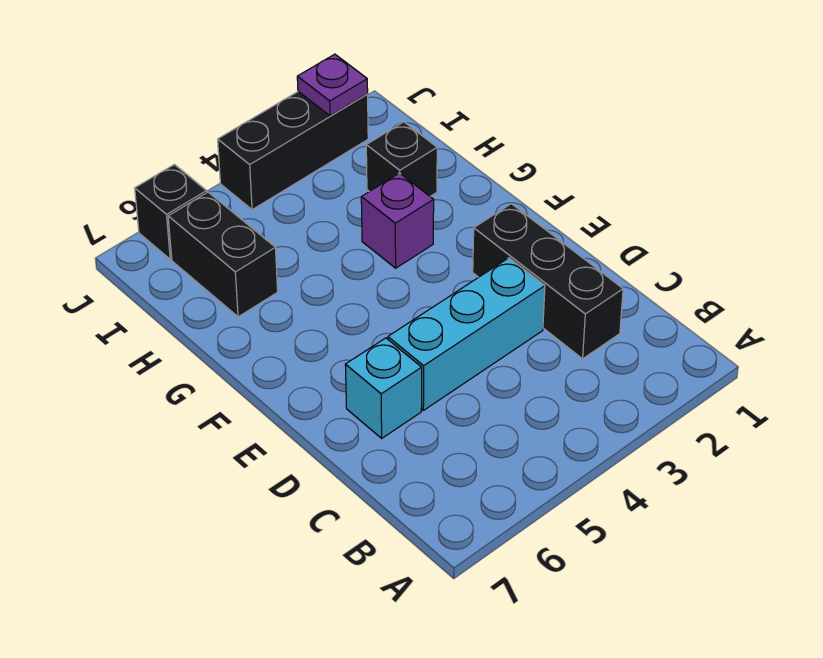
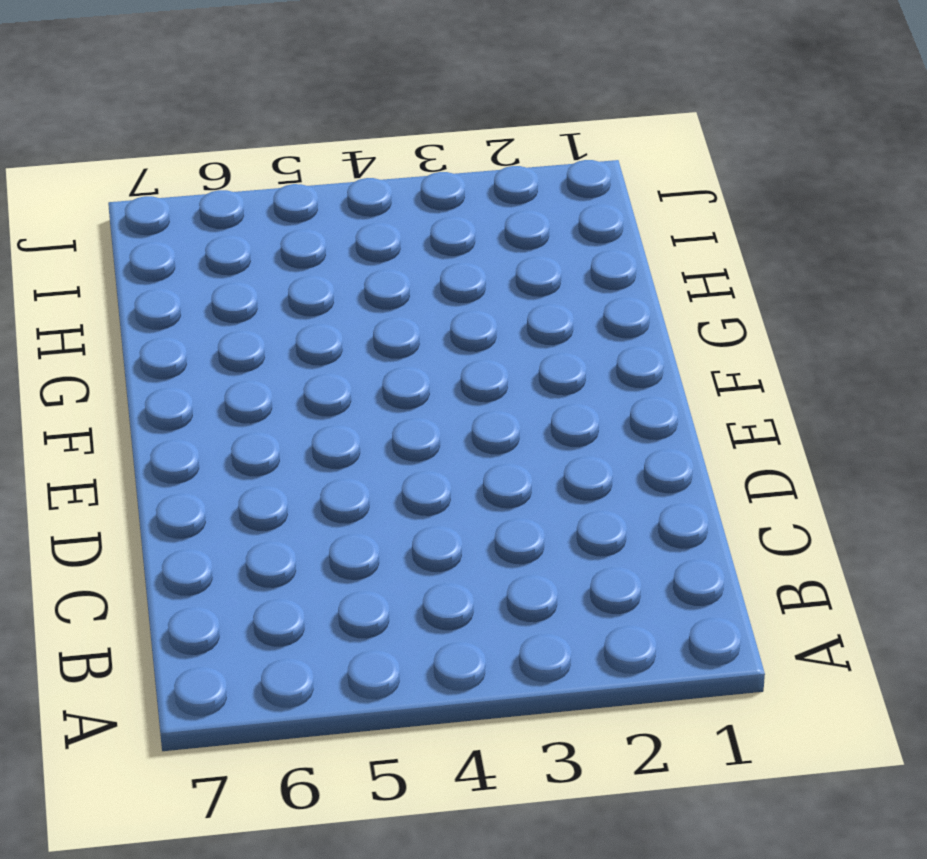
none -> black brick C2:E2 level 1
none -> cyan brick D3:D5 level 1

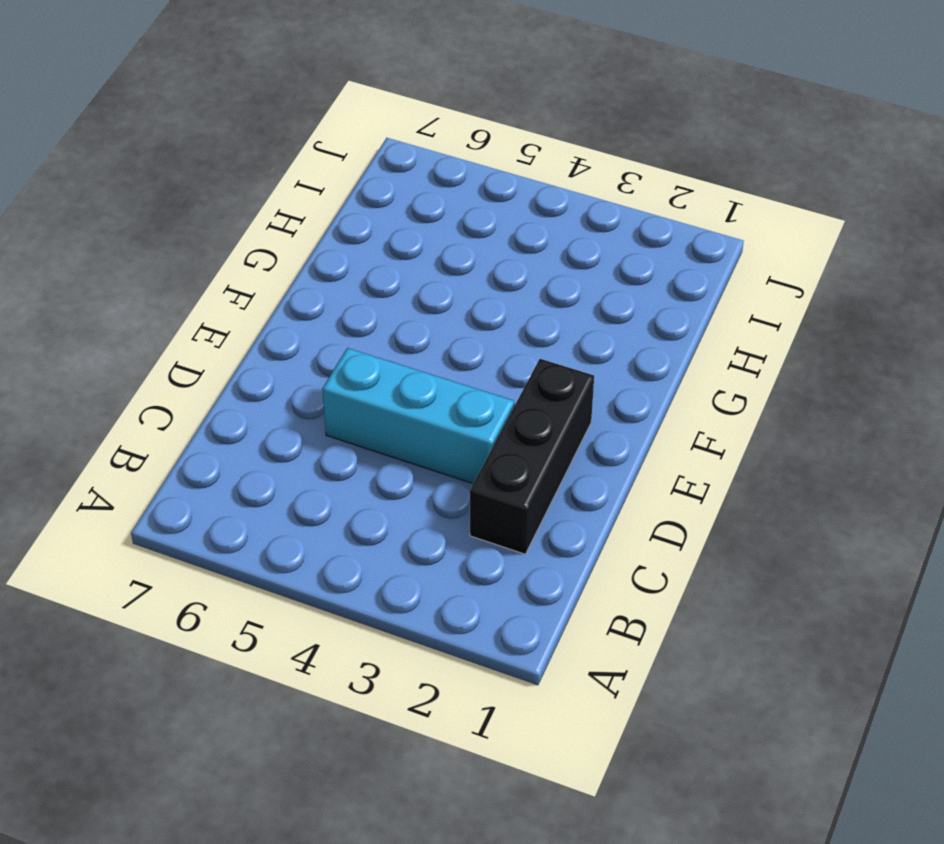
none -> cyan brick D6 level 1
none -> purple brick G3 level 1

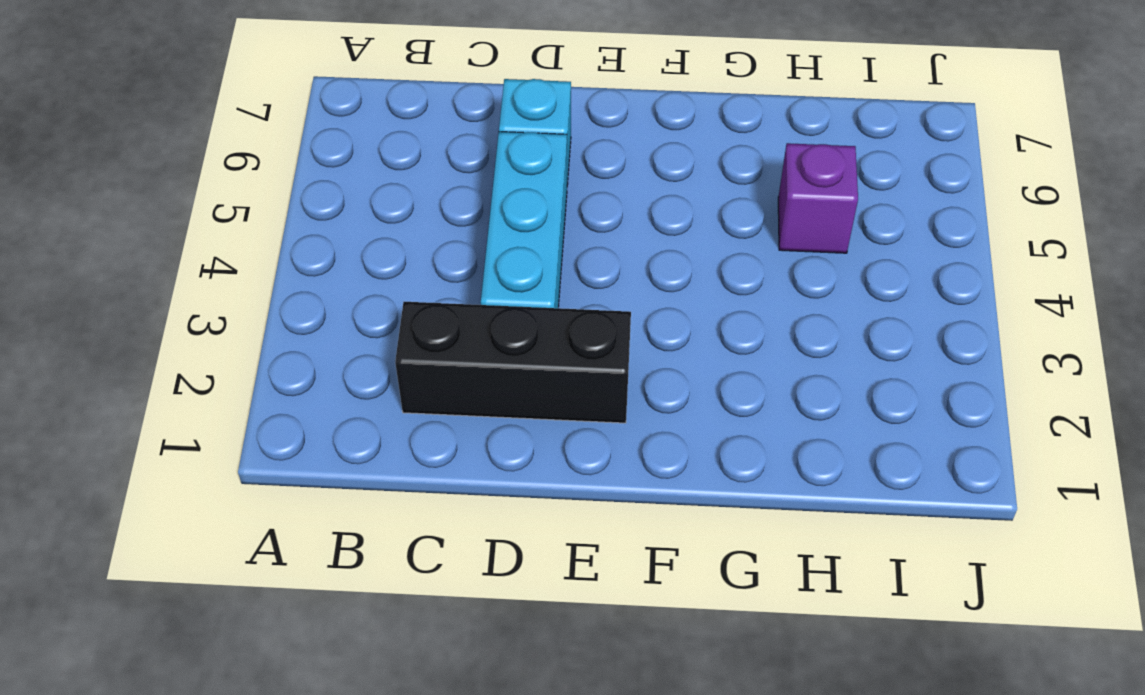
purple brick H5 level 1 -> purple brick G3 level 1
none -> black brick H2 level 1
none -> black brick H6:I6 level 1

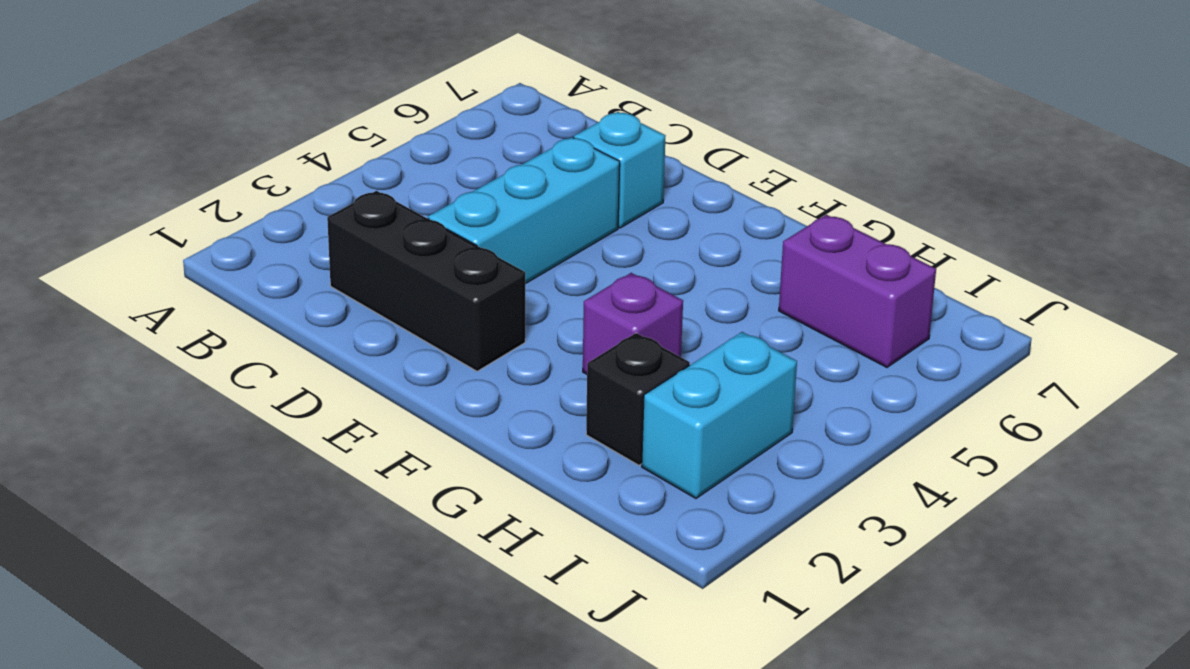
purple brick H6:I6 level 1 -> black brick H6:I6 level 1
cyan brick I2:I3 level 1 -> none
none -> black brick J2:J4 level 1
none -> black brick J6 level 1

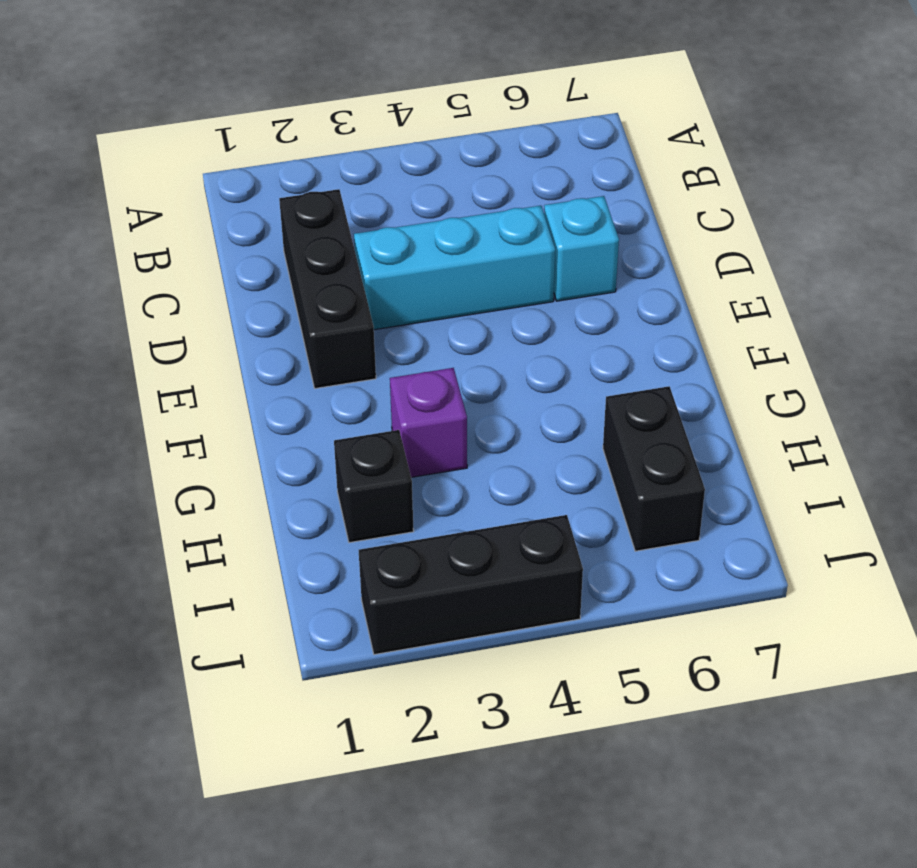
none -> black brick J6 level 1
none -> purple plate J2 level 2

